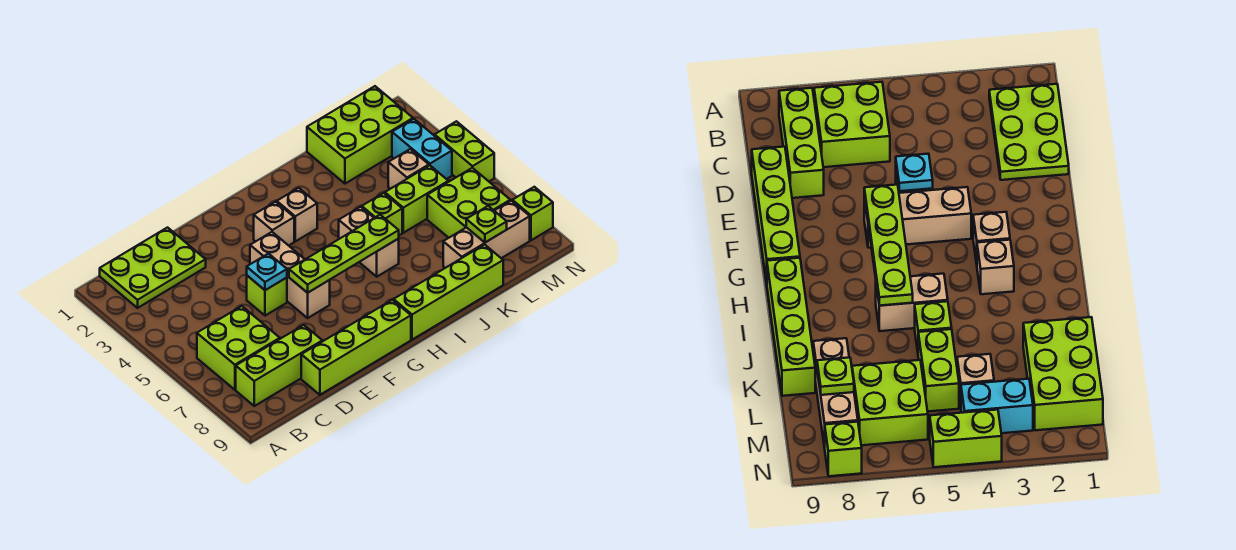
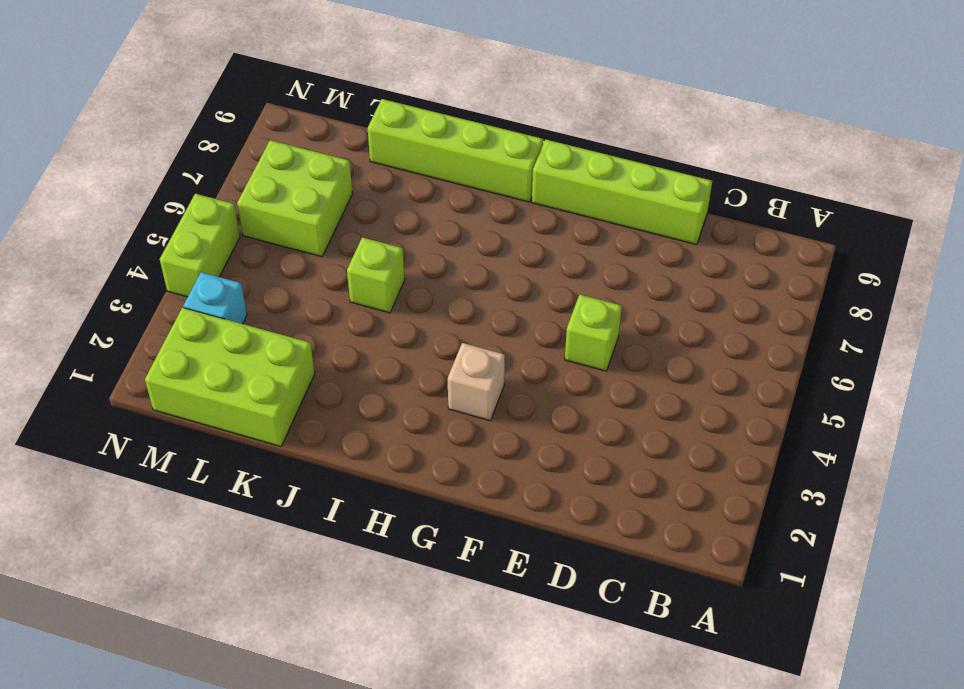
cyan brick M3 level 1 -> cyan brick M3:M4 level 1
none -> lime plate B1:D2 level 1
none -> lime brick B6:C7 level 1
none -> lime brick B8:D8 level 1

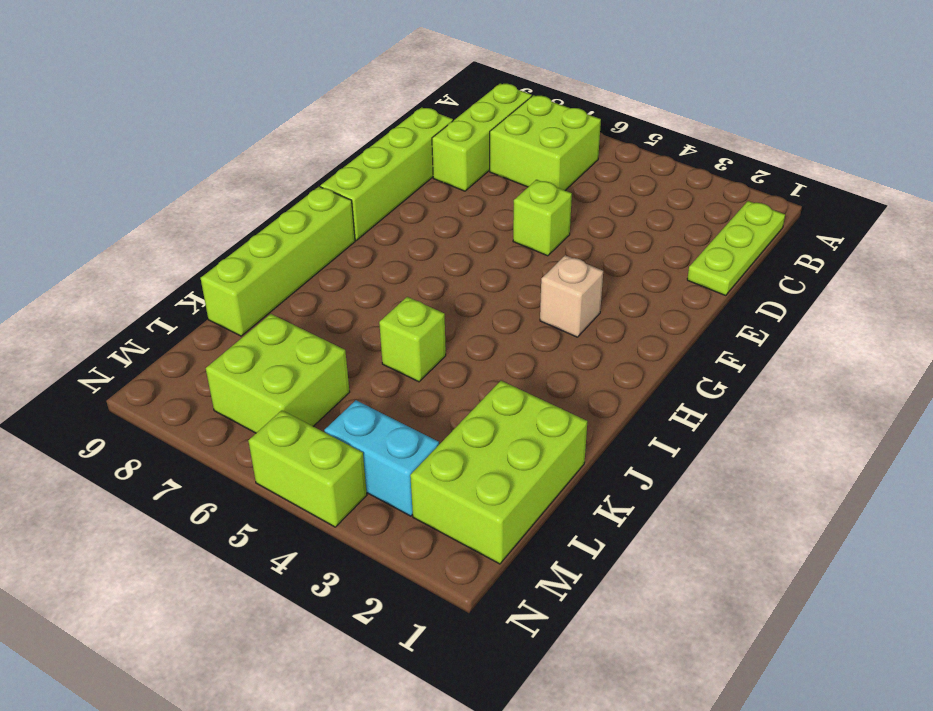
lime plate B1:D1 level 1 -> lime plate B1:D2 level 1
none -> tan brick F4:F6 level 1
none -> tan brick H3 level 1
none -> tan brick I5:I6 level 1

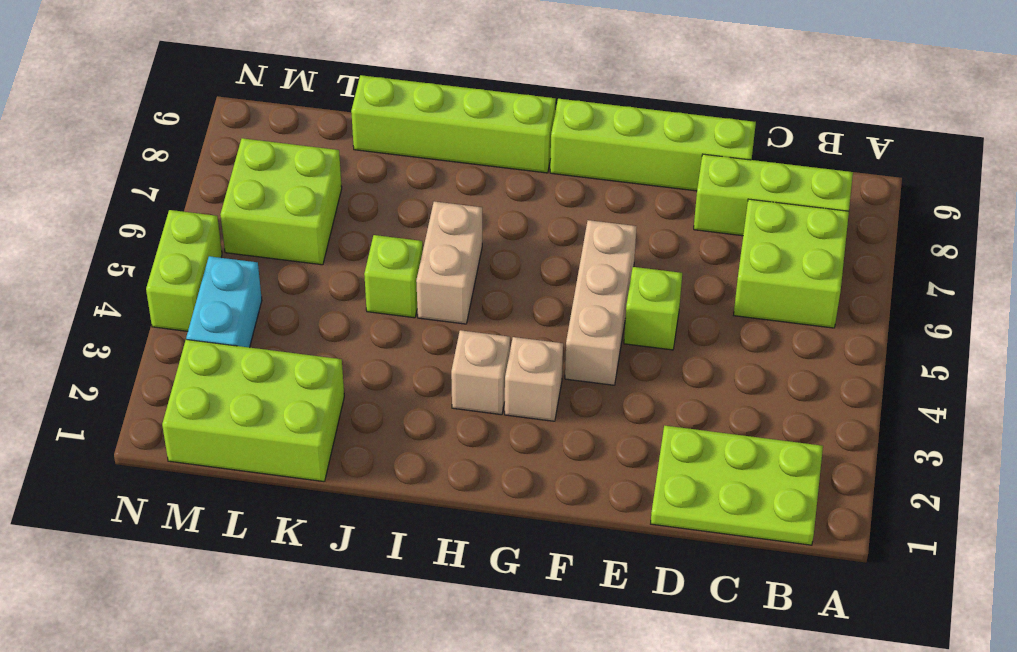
none -> lime brick K5:L5 level 1
none -> tan brick K8:M8 level 1
none -> tan brick L4 level 1

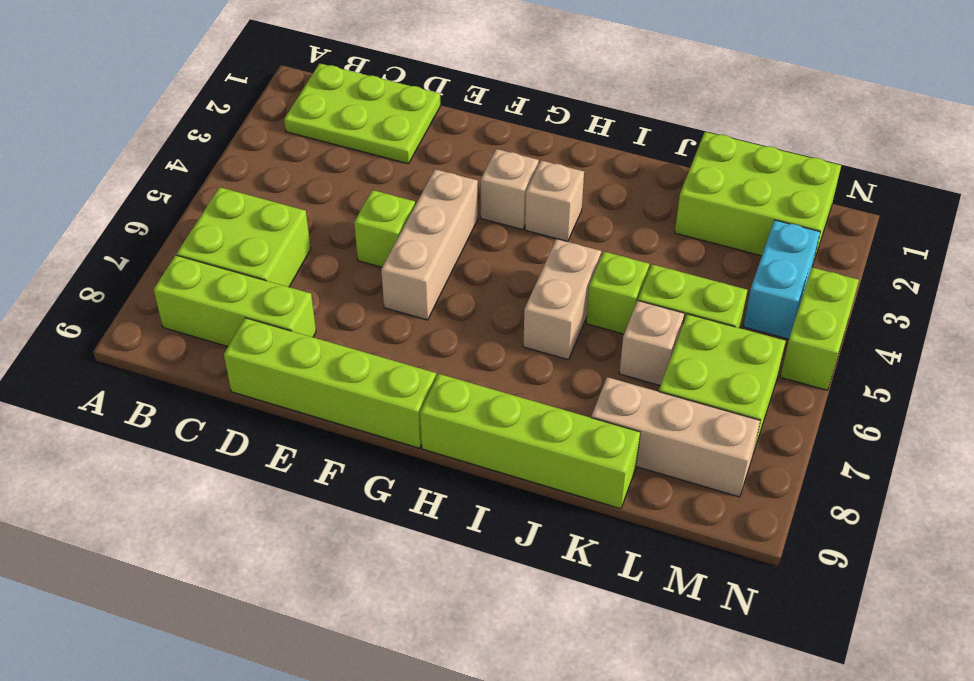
tan brick K6 level 1 -> tan brick L4 level 1
none -> lime brick N8 level 1
none -> cyan plate E5 level 2
none -> lime plate F6:I6 level 2

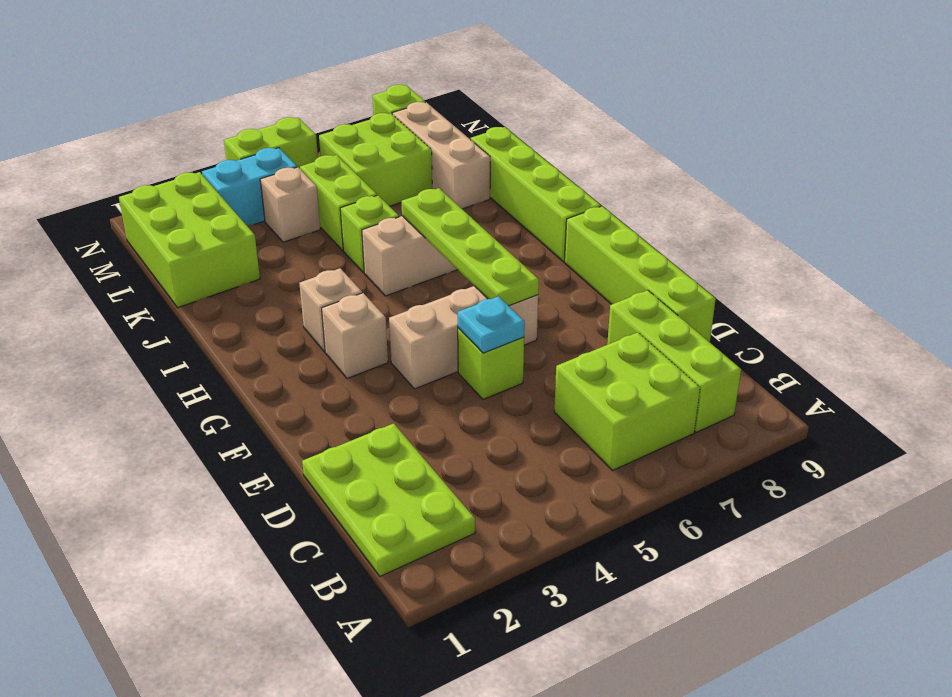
none -> lime plate L8 level 2

